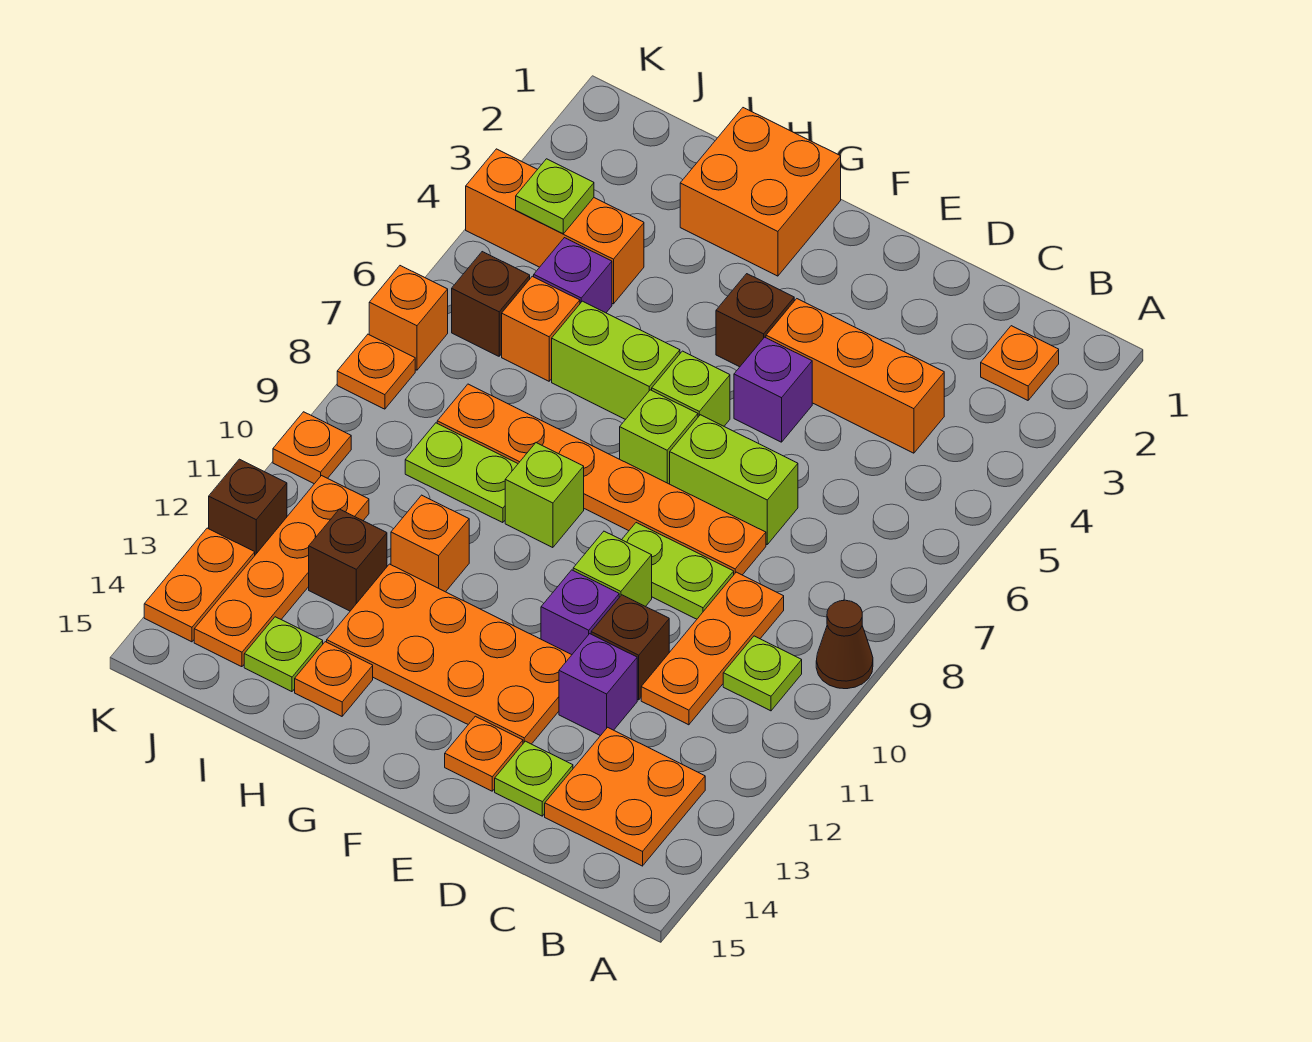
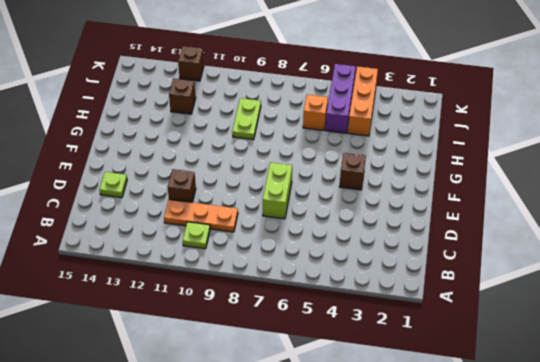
purple brick I5:K5 level 1 -> purple brick I5 level 1
none -> brown cone A9 level 1
none -> orange plate B2 level 1
none -> orange plate B13:C14 level 1
none -> orange brick C4:E4 level 1

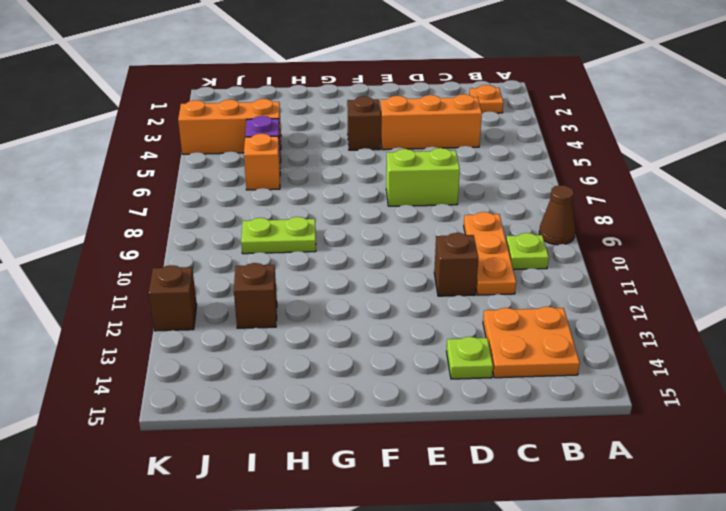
none -> orange plate D8:I8 level 1
none -> lime plate D9:E9 level 1
none -> purple brick D12 level 1
none -> purple brick E5 level 1

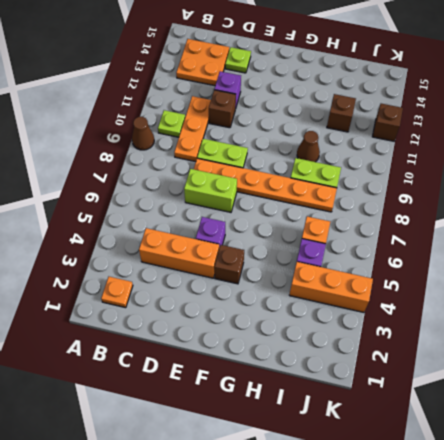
brown cone H10 level 1 -> none
none -> lime brick E10 level 1
none -> purple brick E11 level 1
none -> orange plate E12:H13 level 1
none -> orange plate E14 level 1

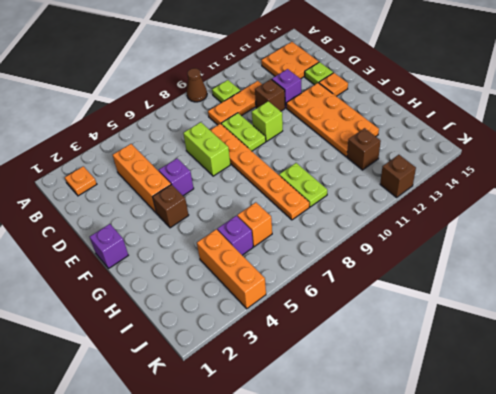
purple brick F1 level 1 -> purple brick E11 level 1
none -> lime brick F6 level 1
none -> lime brick F7 level 1
none -> orange brick G1:H2 level 1
none -> lime brick G6:H6 level 1

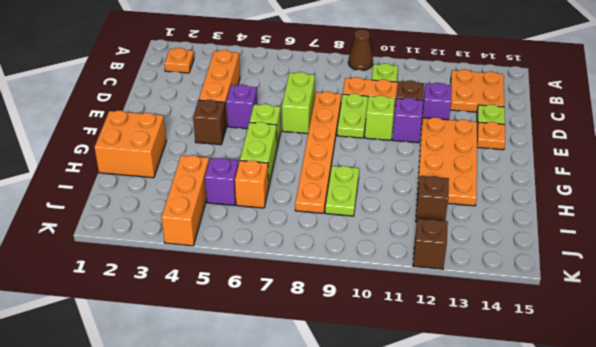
none -> lime brick F7 level 1
none -> lime brick G9 level 1
none -> orange brick H11 level 1
none -> orange plate H14 level 1

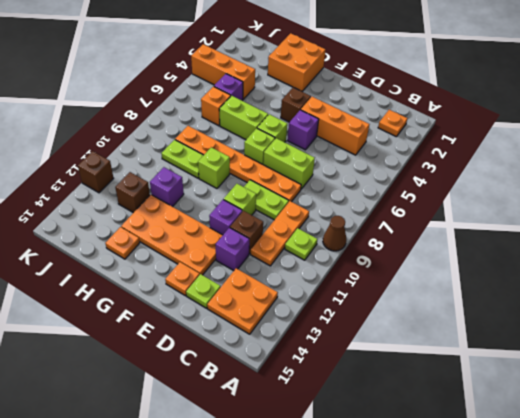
purple brick H11 level 1 -> orange brick H11 level 1
none -> lime plate I14 level 1
none -> brown brick J6 level 1
none -> orange plate J11:J14 level 1
none -> orange brick K7 level 1

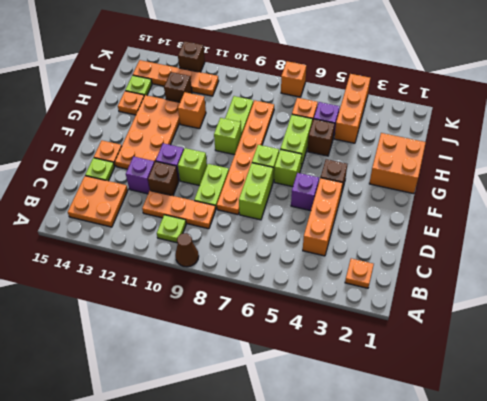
brown brick H5 level 1 -> brown brick J6 level 1
none -> orange plate K8 level 1
none -> orange plate K10 level 1
none -> orange plate K13:K14 level 1
none -> lime plate J4 level 2

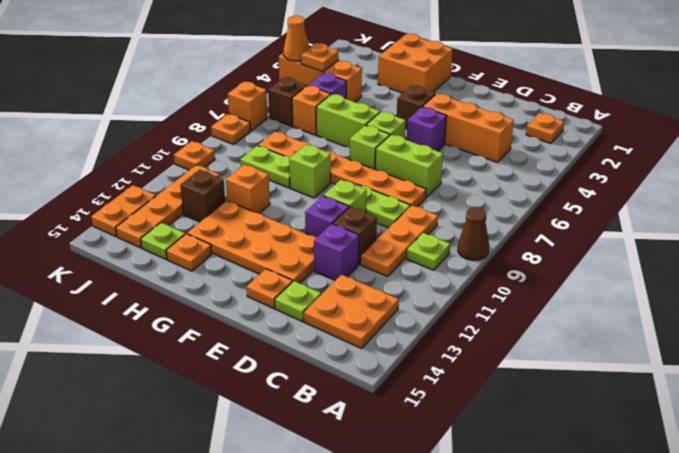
orange plate J4 level 2 -> lime plate J4 level 2
orange cone K4 level 2 -> none
none -> brown brick K12 level 1

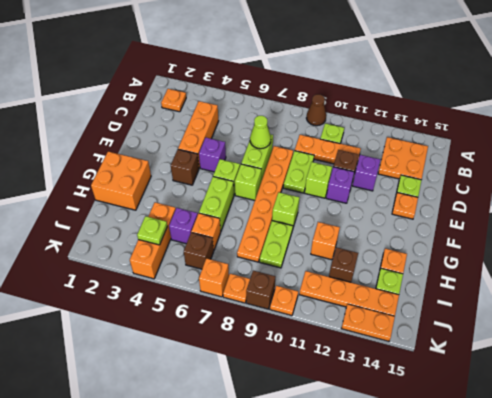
lime cone D7 level 2 -> none
brown brick K9 level 1 -> brown brick K12 level 1
none -> orange plate E12:H13 level 1

